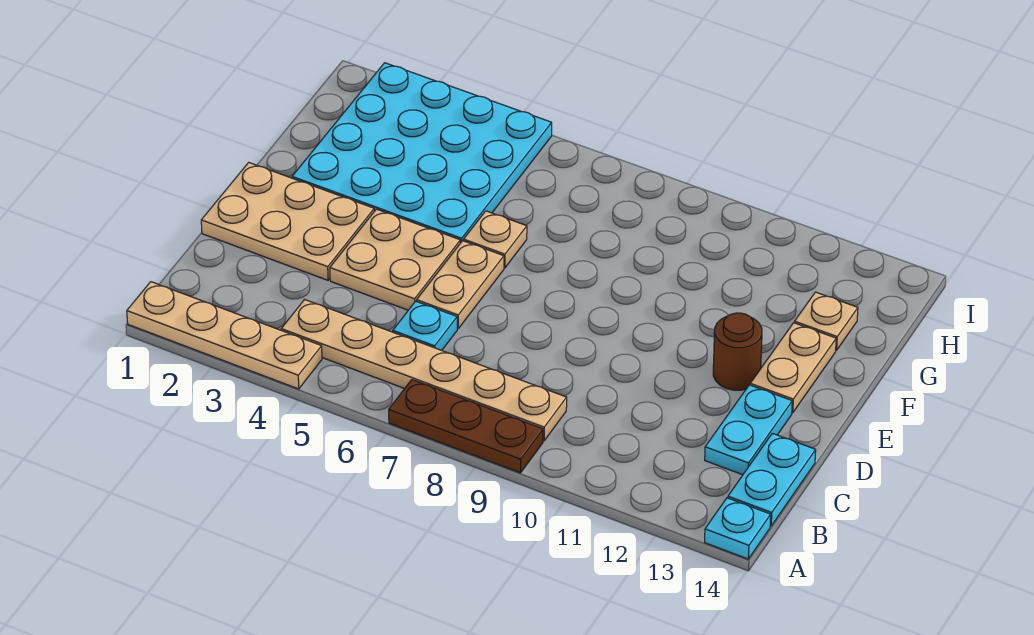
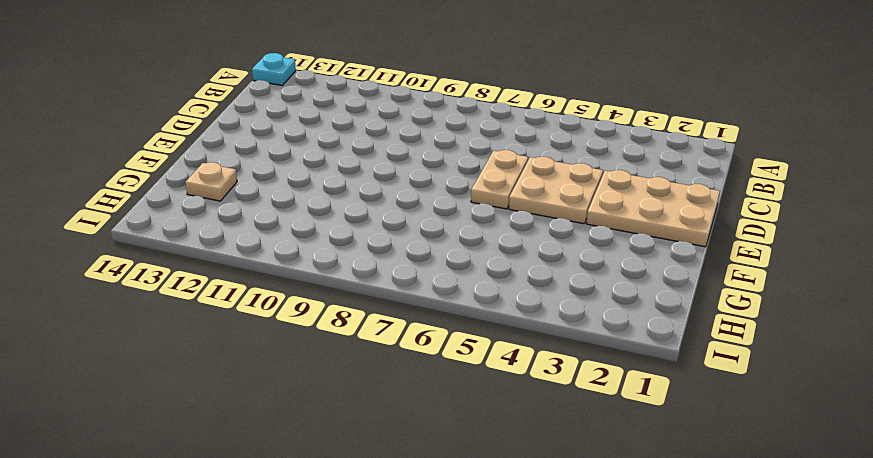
none -> tan plate A1:A4 level 1
none -> brown plate A7:A9 level 1
none -> tan plate B4:B9 level 1

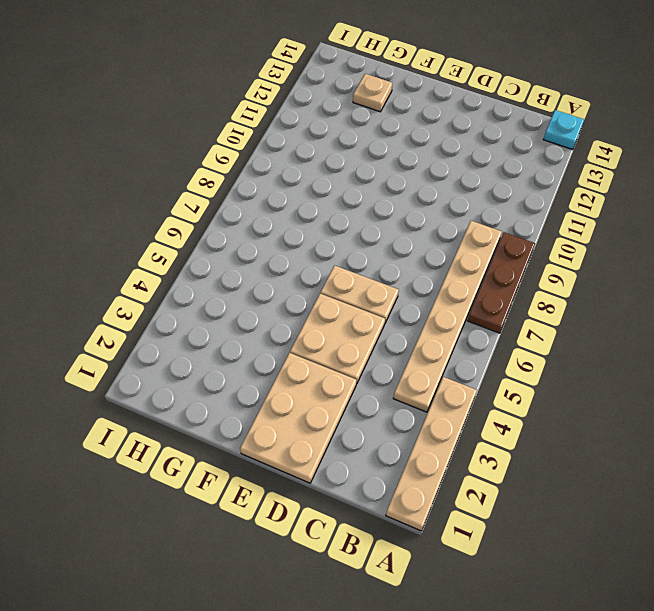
none -> cyan plate B14:C14 level 1
none -> cyan plate C6 level 1
none -> cyan plate C13:D13 level 1

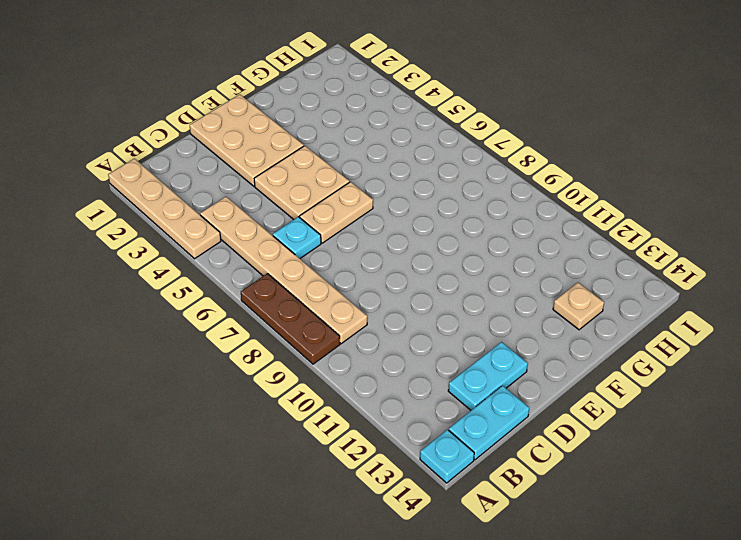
none -> brown round brick E12 level 1
none -> tan plate E13:F13 level 1
none -> cyan plate F2:I5 level 1

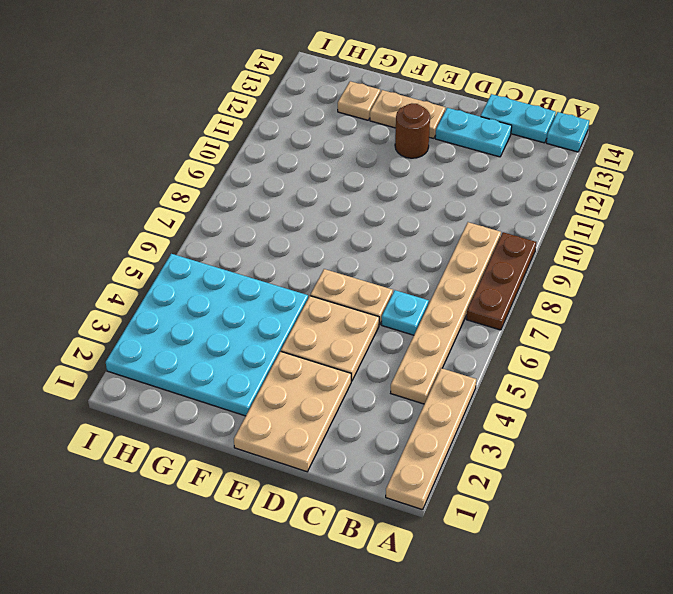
none -> tan plate F6 level 1

